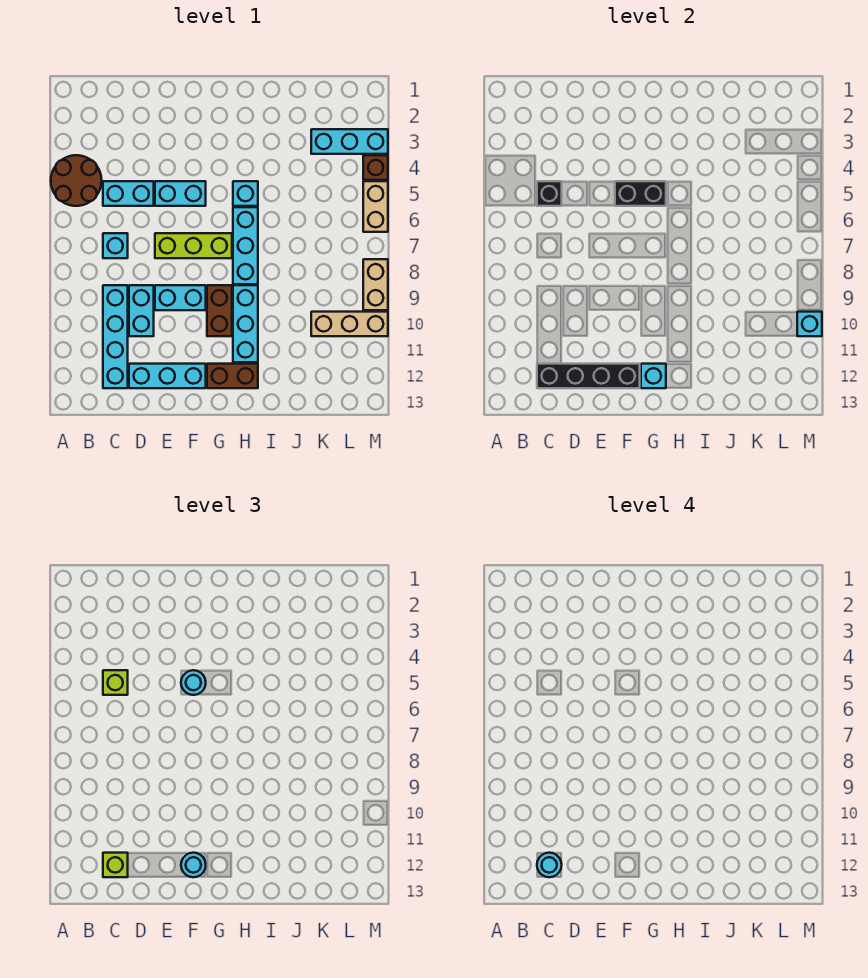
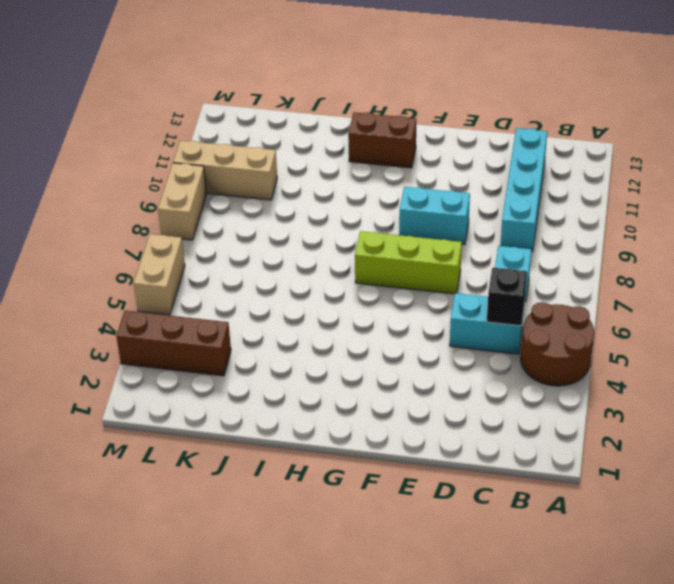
brown brick K3:M3 level 1 -> cyan brick K3:M3 level 1
none -> cyan brick D9:D10 level 1
none -> cyan brick D12:F12 level 1
none -> cyan brick E5:F5 level 1

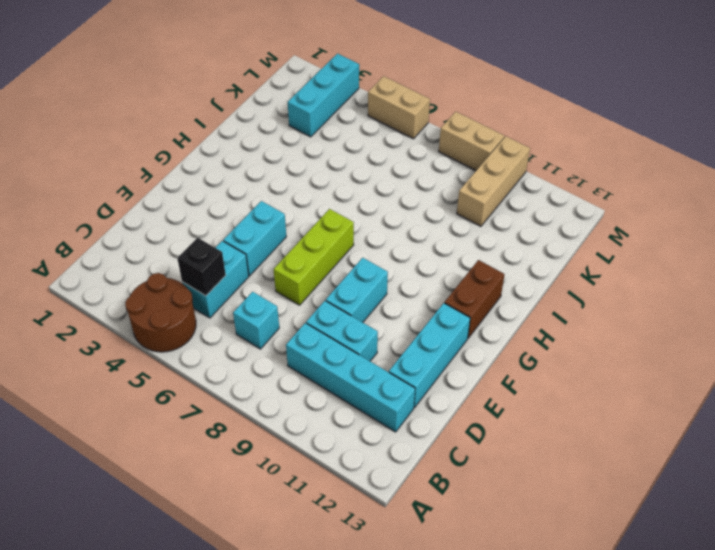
none -> brown brick G9:G10 level 1
none -> cyan brick H5 level 1
none -> cyan brick H6:H8 level 1

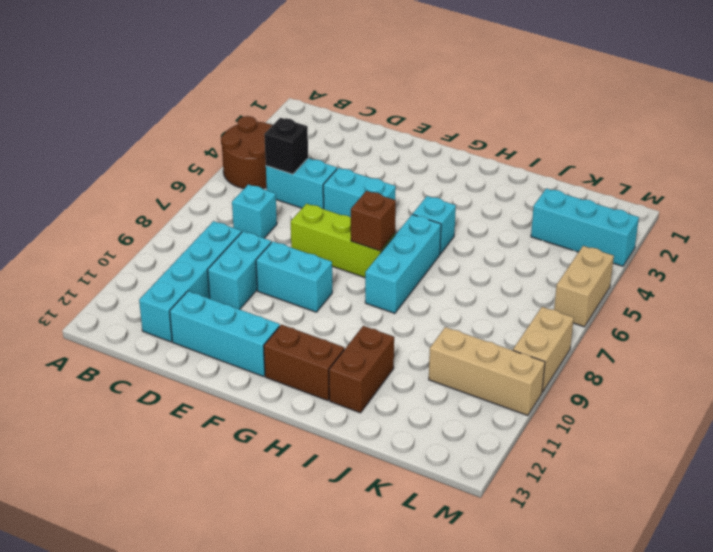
brown brick G7 level 2 -> brown brick M4 level 1
brown brick I11:I12 level 1 -> brown brick G9:G10 level 1
none -> cyan brick H9:H11 level 1
none -> black brick C12:F12 level 2
none -> black brick F5:G5 level 2

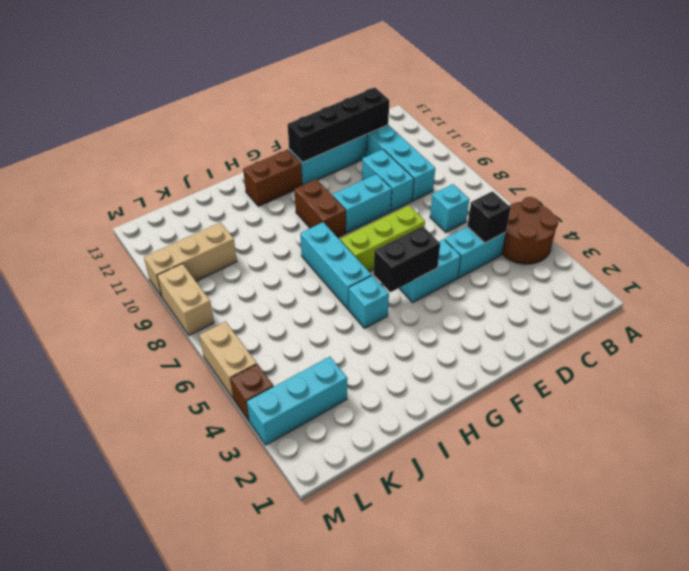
none -> cyan brick H9:H11 level 1
none -> cyan brick G12 level 2
none -> cyan brick M10 level 2

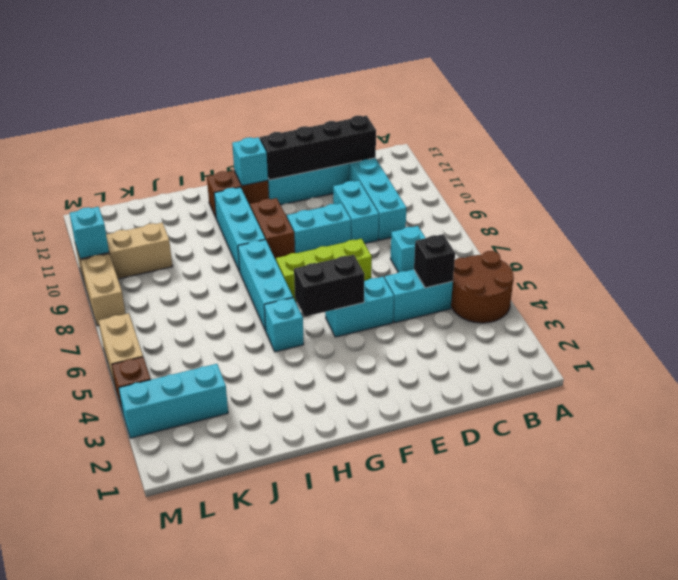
none -> lime brick C5 level 3
none -> lime brick C12 level 3
none -> cyan round brick F5 level 3

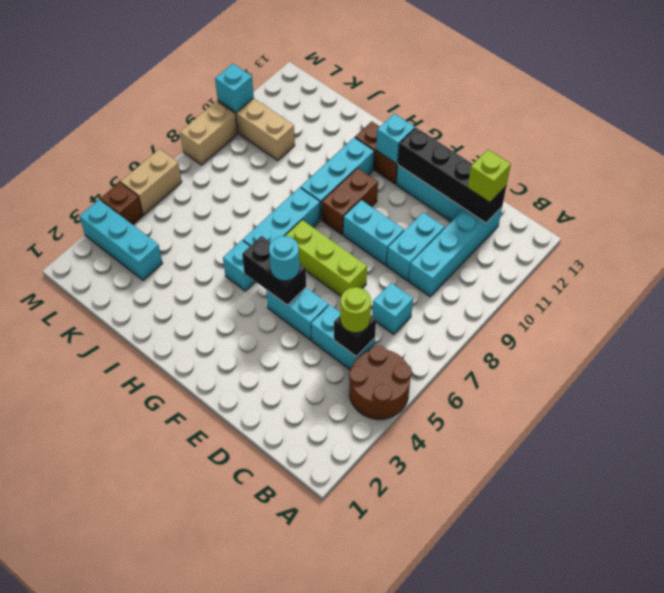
lime round brick C5 level 3 -> lime brick C5 level 3
none -> cyan round brick F12 level 3
none -> cyan round brick C12 level 4

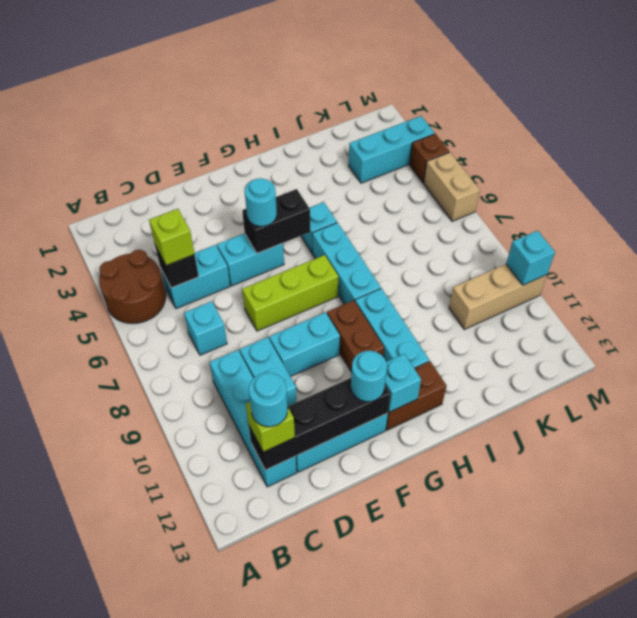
none -> tan brick M8:M9 level 1

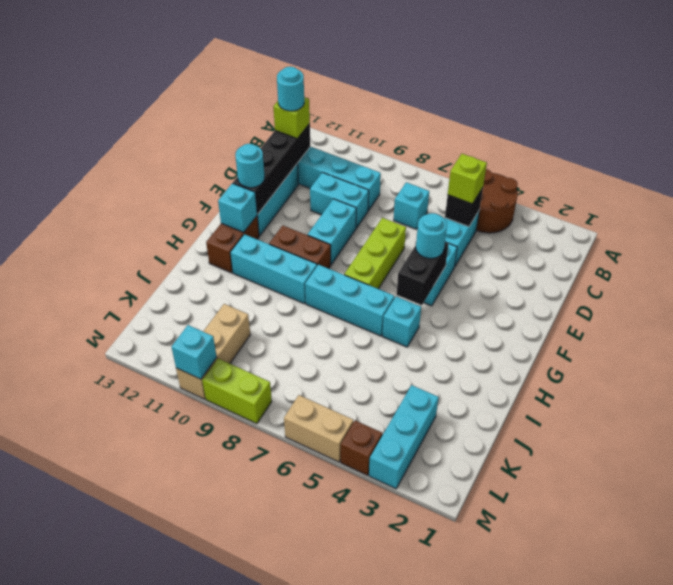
lime brick M8:M9 level 1 -> tan brick M8:M9 level 1

